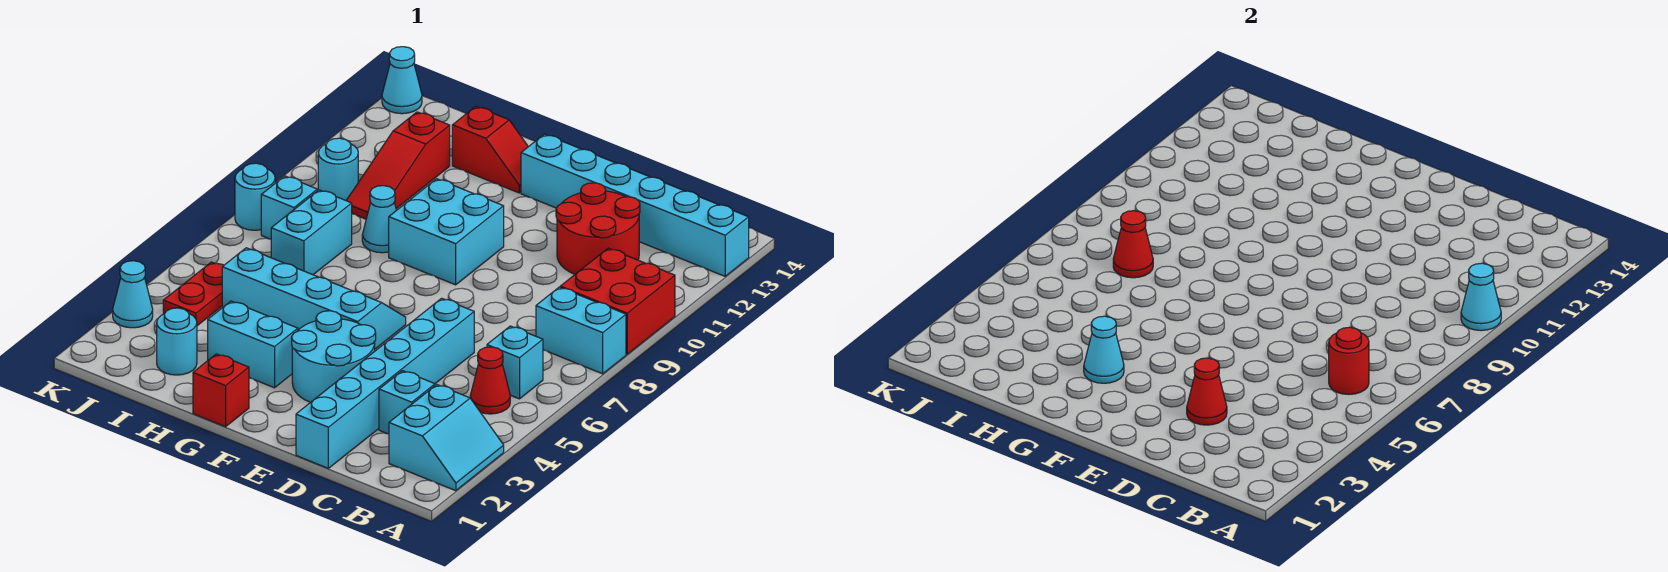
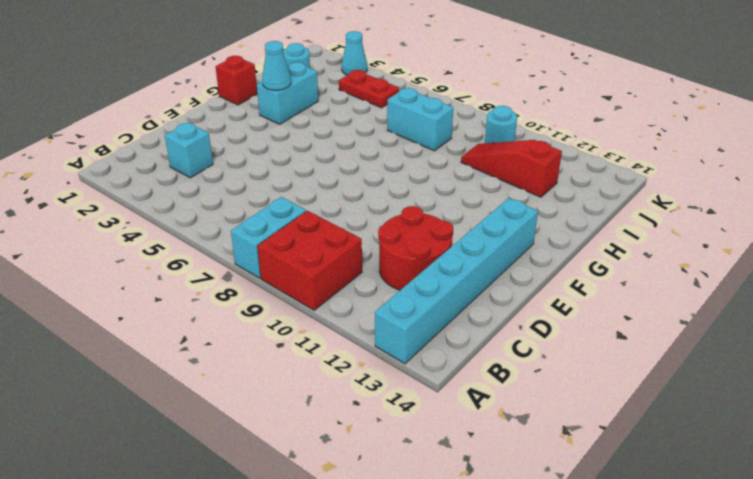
none -> cyan slope A2:B3 level 1 top B
none -> red cone B5 level 1
none -> cyan brick B6 level 1
none -> cyan brick D1:D6 level 1

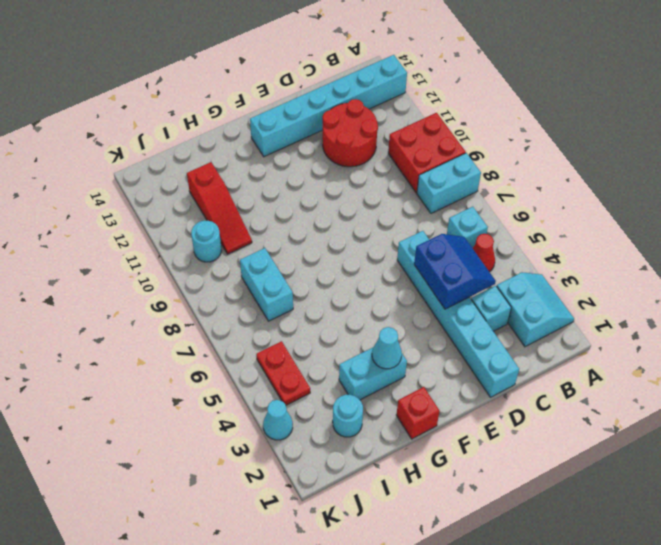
blue slope C4:D5 level 2 top D -> none
none -> cyan round brick E3:F4 level 1
none -> cyan slope F5:I6 level 1 top 5
none -> cyan brick F9:G10 level 1
none -> red slope G13:H13 level 1 top H

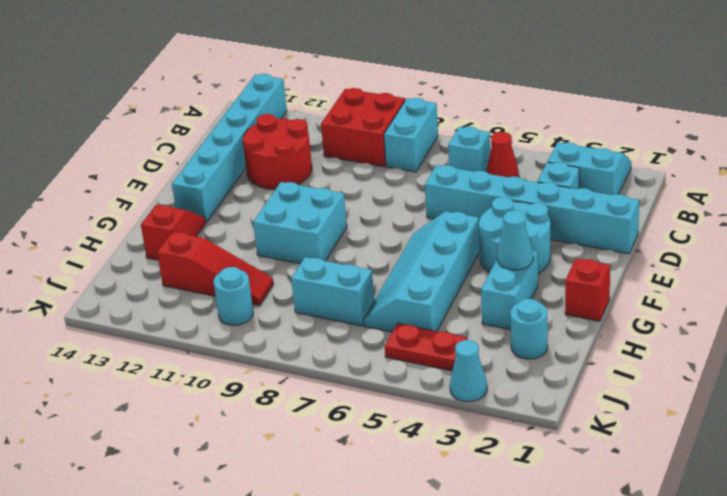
none -> cyan cone H9 level 1
none -> cyan brick J8 level 1
none -> cyan round brick K8 level 1
none -> cyan cone K14 level 1

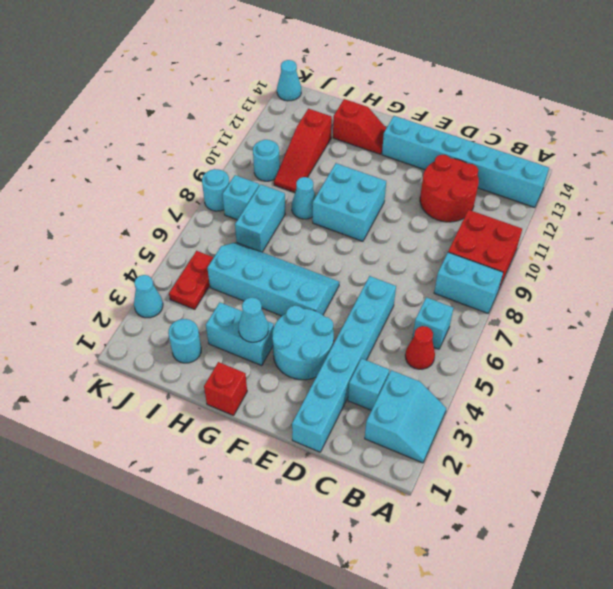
none -> cyan cone A10 level 2
none -> red round brick B6 level 2
none -> red cone D3 level 2
none -> red cone I7 level 2

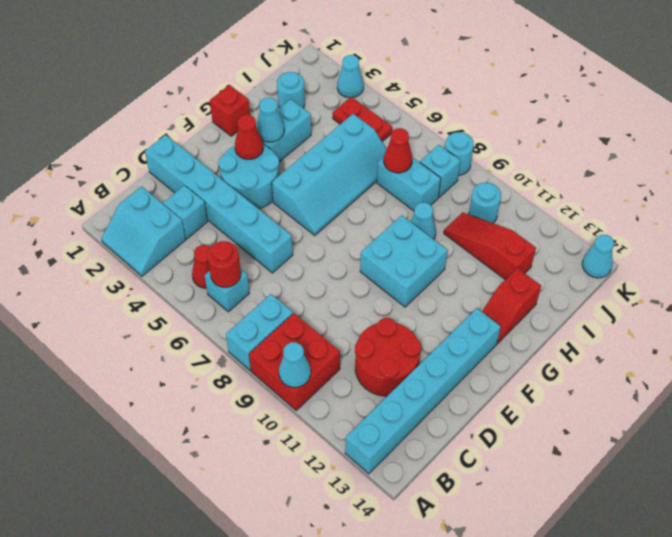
red cone F3 level 2 -> red cone D3 level 2

